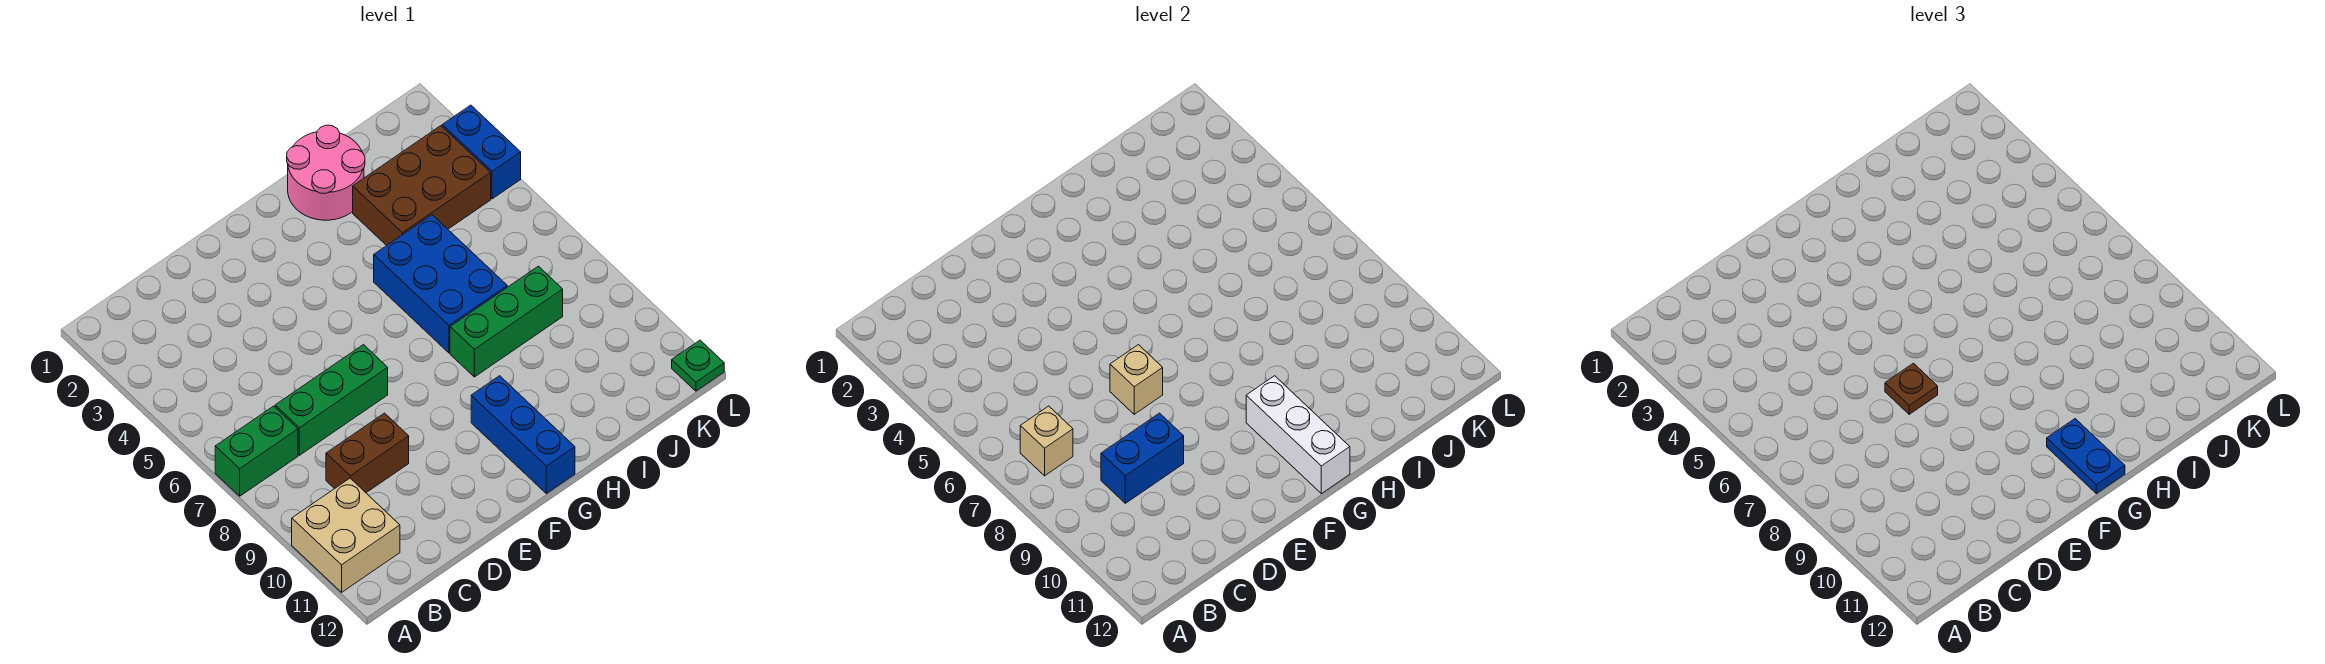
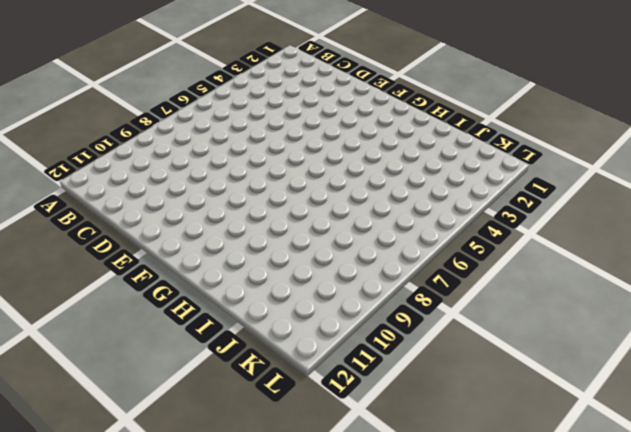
none -> green brick A7:B7 level 1
none -> tan brick A10:B11 level 1
none -> green brick C7:E7 level 1

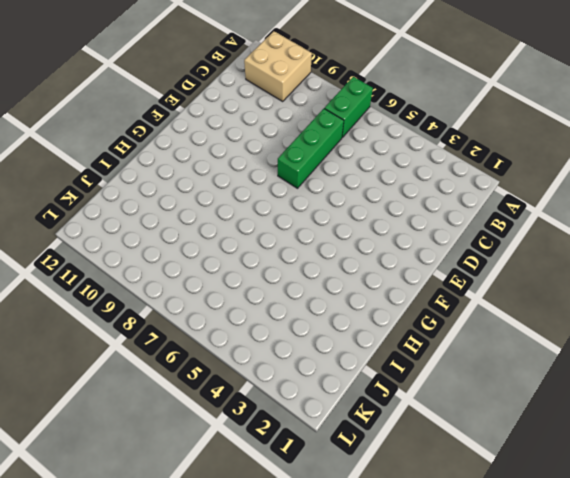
none -> brown brick C9:D9 level 1
none -> blue brick G10:G12 level 1
none -> pink round brick H1:I2 level 1

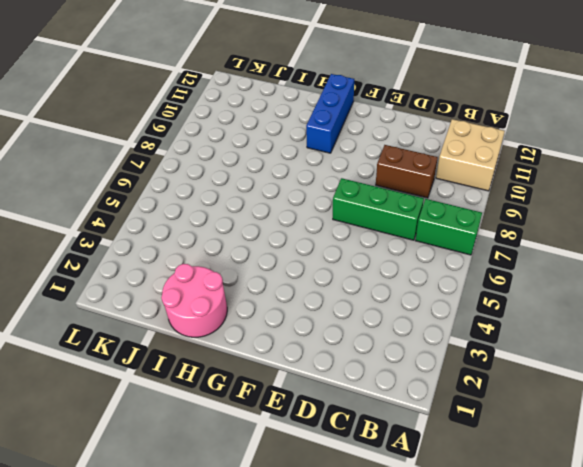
none -> blue brick H5:I7 level 1
none -> green brick H8:J8 level 1
none -> brown brick I3:K4 level 1

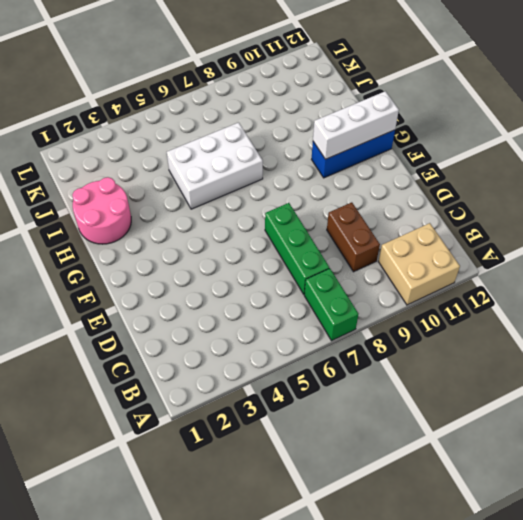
white brick H5:I7 level 1 -> blue brick H5:I7 level 1
none -> green brick H8:J8 level 1
none -> brown brick I3:K4 level 1
none -> blue brick L3:L4 level 1

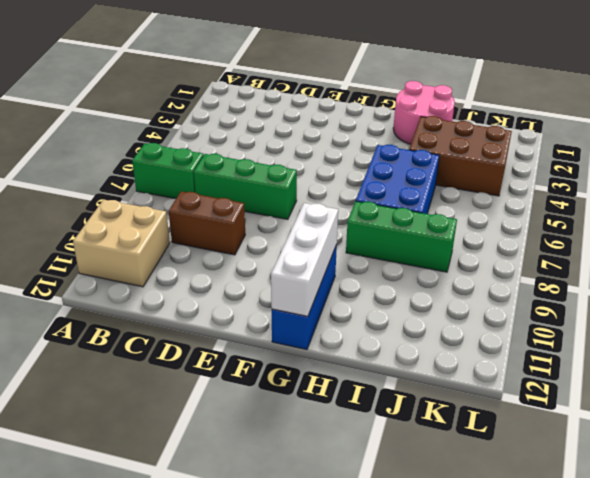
none -> blue brick L3:L4 level 1
none -> green plate L12 level 1
none -> tan brick B7 level 2

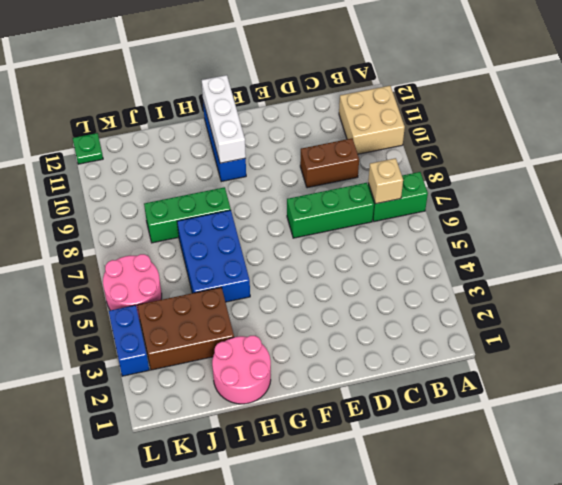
pink round brick K5:L6 level 1 -> none
none -> blue brick C9:D9 level 2
none -> tan brick E7 level 2
none -> brown plate E7 level 3

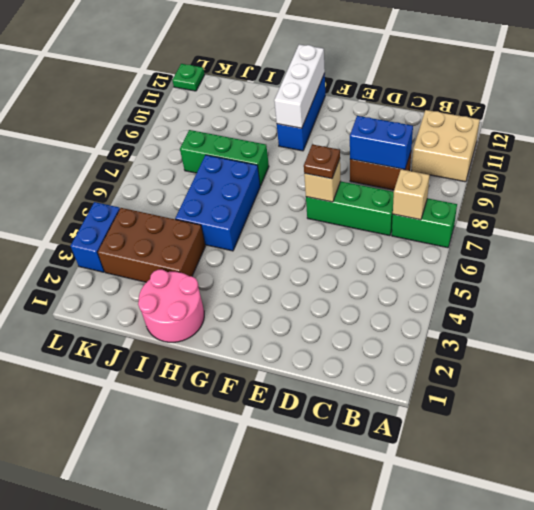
none -> blue plate G11:G12 level 3

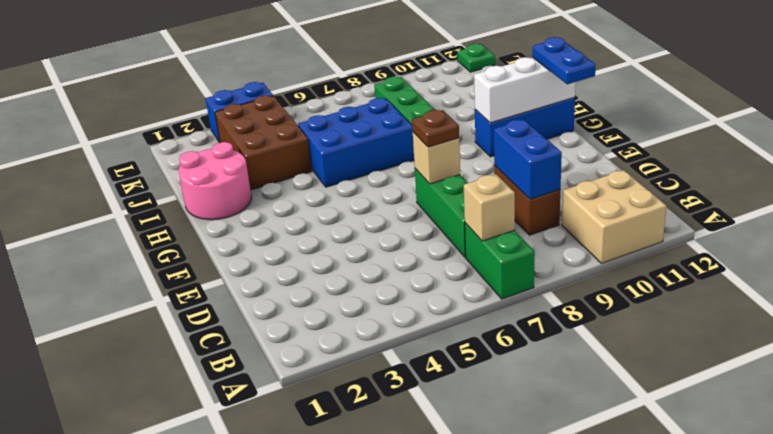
blue plate F12:G12 level 3 -> blue plate G11:G12 level 3

